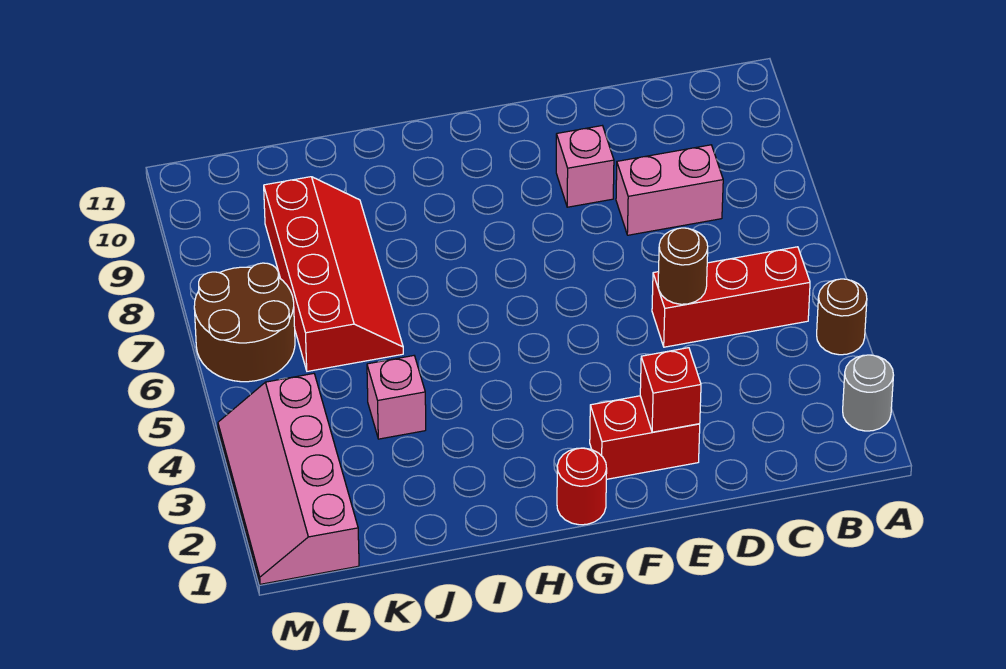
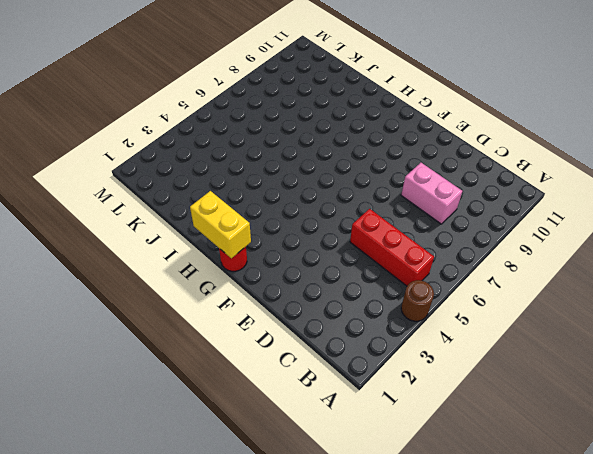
yellow brick G1:H1 level 2 -> none
none -> grey round brick A2 level 1
none -> red brick E2:F2 level 1
none -> pink brick E9 level 1

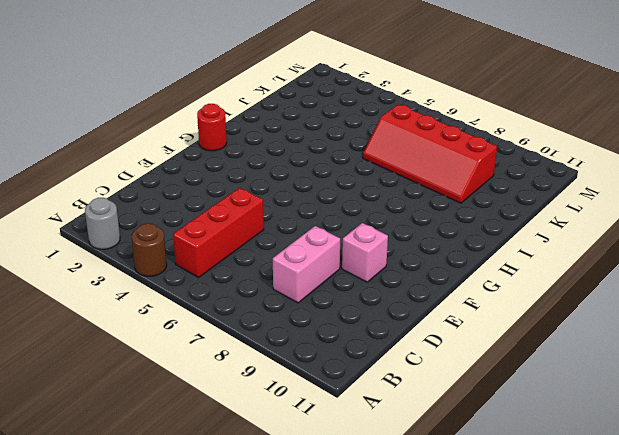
none -> red brick E2:F2 level 1
none -> pink brick J4 level 1
none -> pink slope L1:M4 level 1 top L

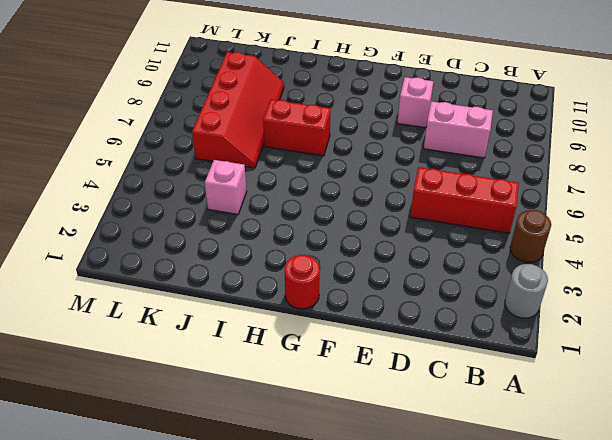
red brick H7:I7 level 1 -> red brick E2:F2 level 1
none -> pink slope L1:M4 level 1 top L
none -> brown round brick L6:M7 level 1
none -> brown round brick D5 level 2

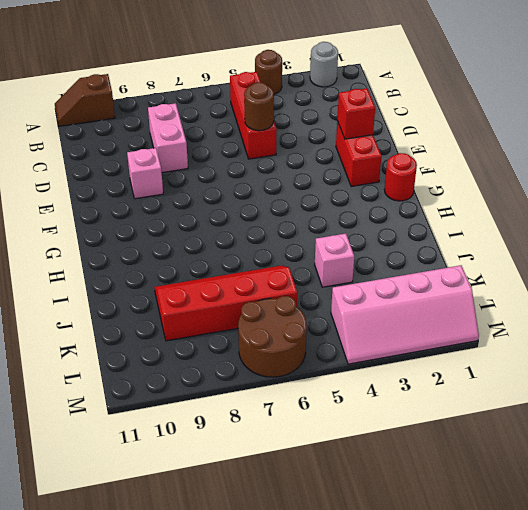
brown slope A10:A11 level 1 top 10 -> none

